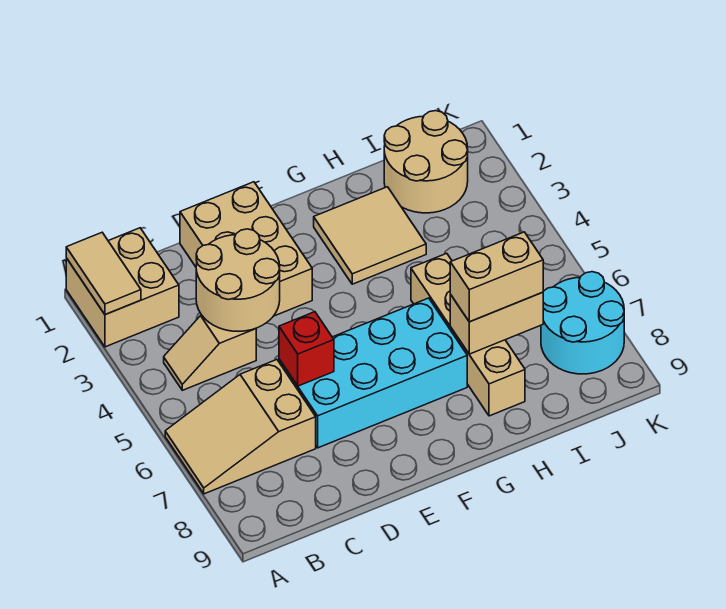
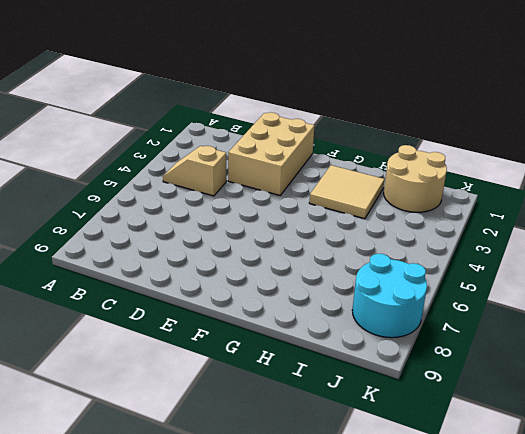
none -> tan brick A1:B2 level 1
none -> tan slope A6:C7 level 1 top C
none -> cyan brick D6:G7 level 1

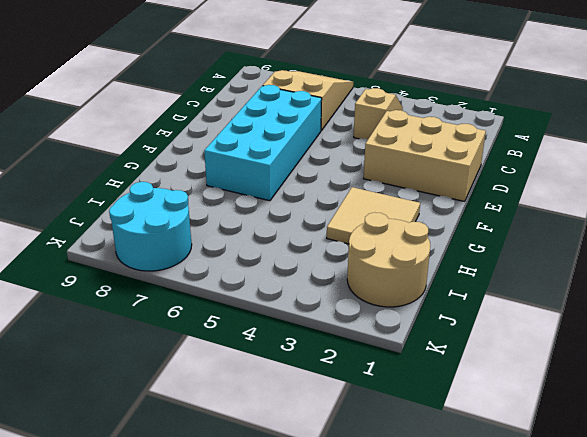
none -> tan brick A1:B2 level 1
none -> tan brick H5:H8 level 1
none -> tan tile A1:A2 level 2

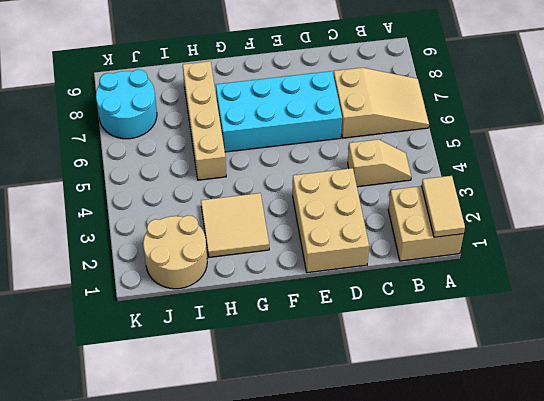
none -> tan round brick C3:D4 level 2
none -> red brick D6 level 2
none -> tan brick H7:I7 level 2

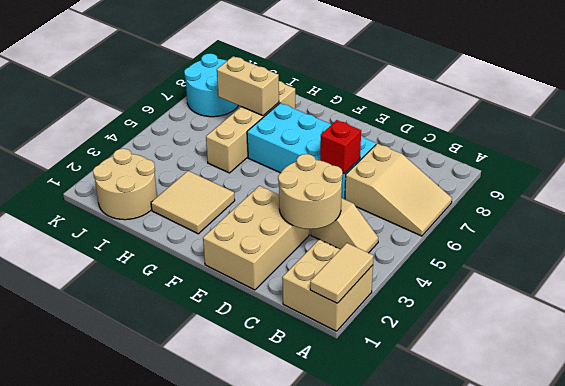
none -> tan brick H7:I7 level 3

